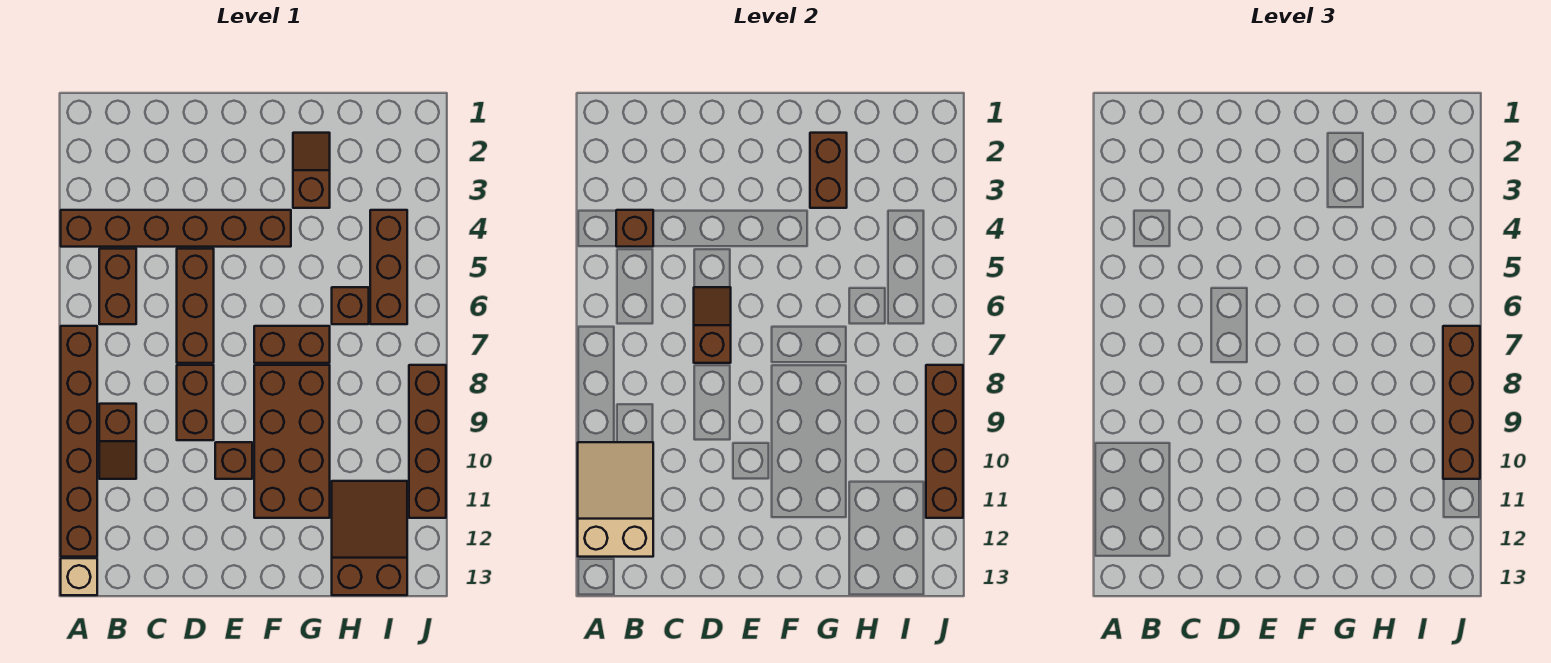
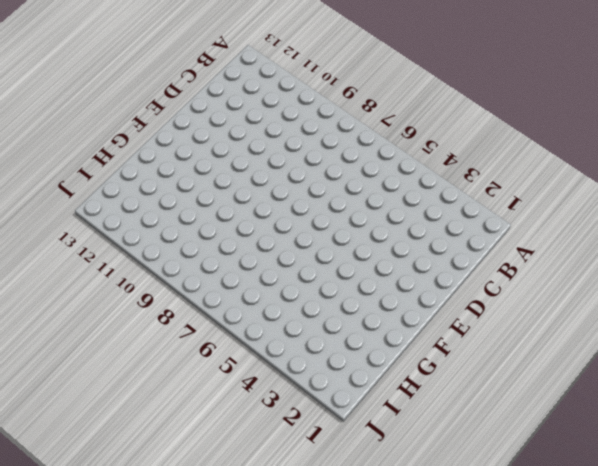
none -> brown brick A4:F4 level 1
none -> brown brick A7:A12 level 1
none -> tan brick A13 level 1

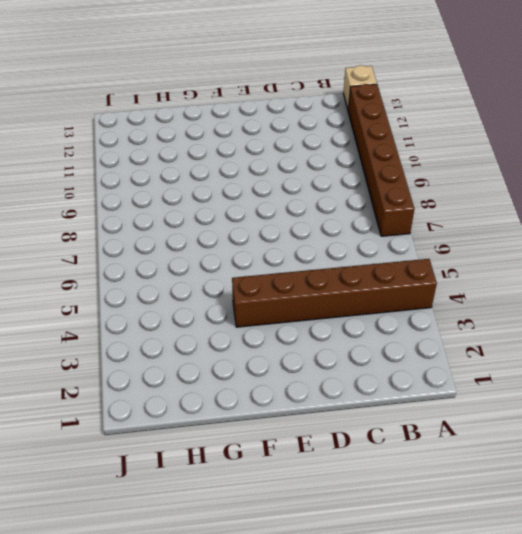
none -> brown brick B5:B6 level 1
none -> brown slope B9:B10 level 1 top 9
none -> brown brick D5:D7 level 1

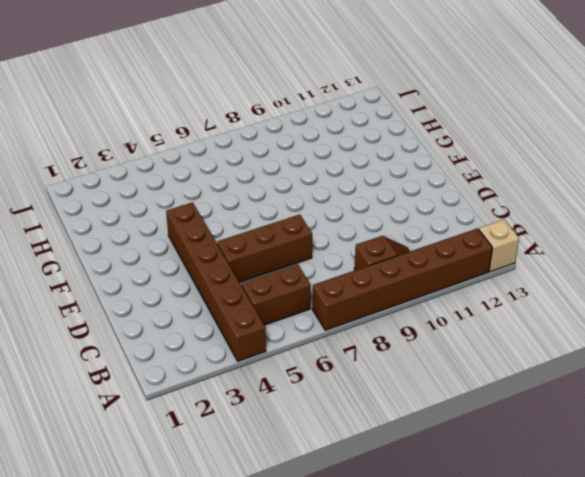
none -> brown brick D8:D9 level 1
none -> brown brick E10 level 1
none -> brown brick F7:G7 level 1

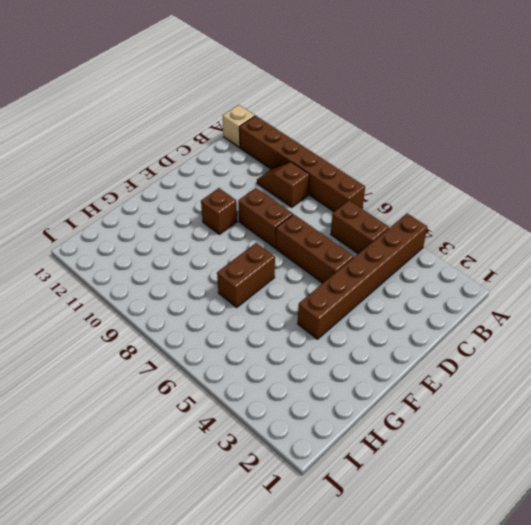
none -> brown brick F8:G11 level 1
none -> brown slope G2:G3 level 1 top 3
none -> brown brick H6 level 1

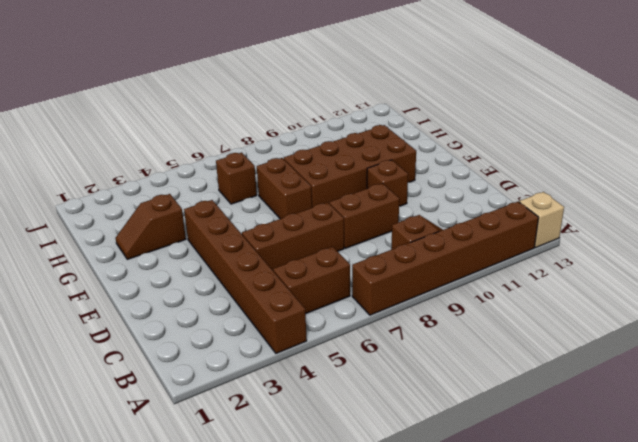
none -> brown slope H11:I13 level 1 top 13
none -> brown brick I4:I6 level 1
none -> brown brick J8:J11 level 1

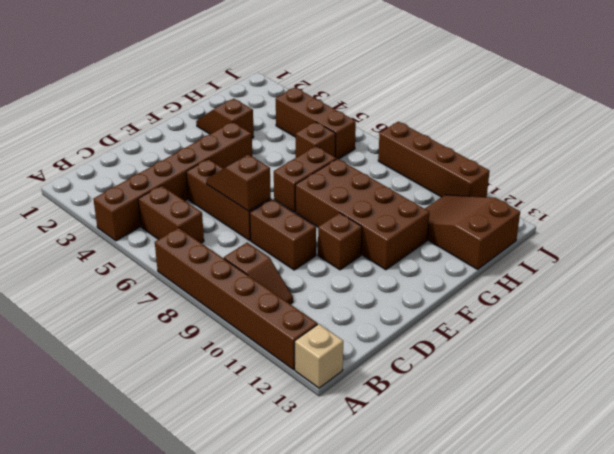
none -> tan slope A10:B12 level 2 top 12
none -> brown brick B4 level 2
none -> brown brick G2:G3 level 2

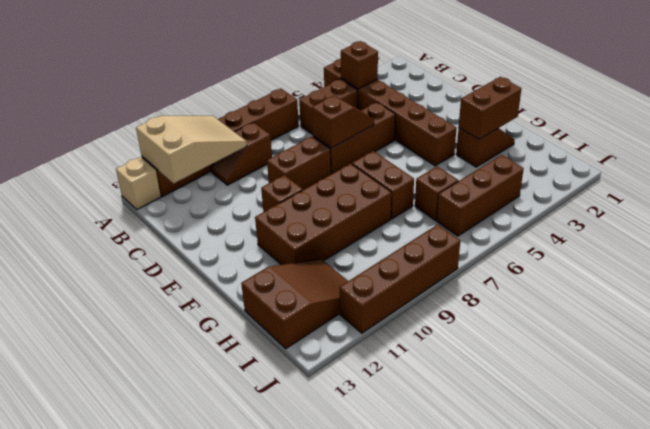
none -> brown brick J8:J11 level 2
none -> brown brick J7:J10 level 3

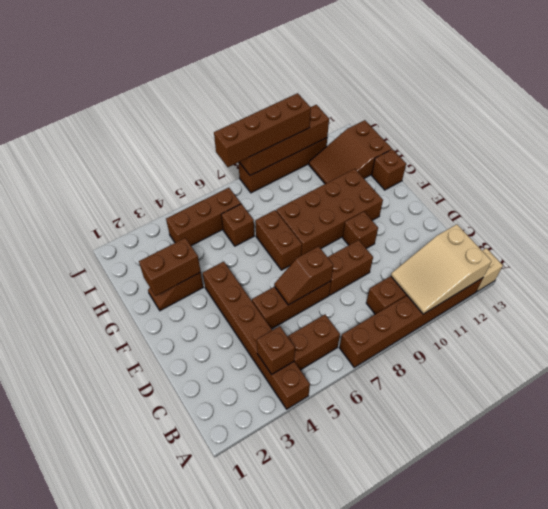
brown brick G13 level 1 -> none

